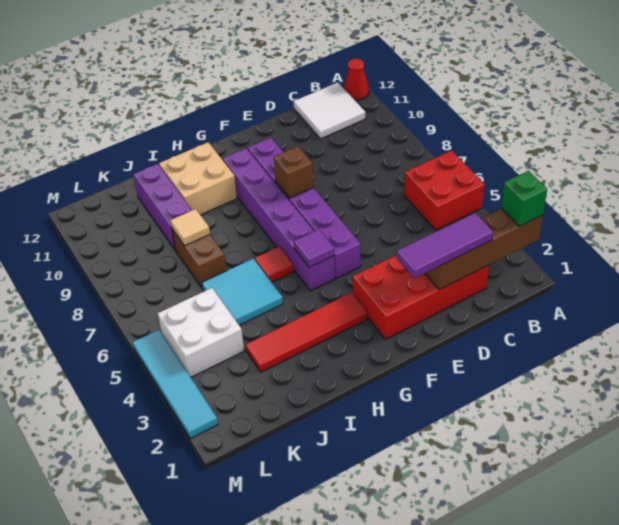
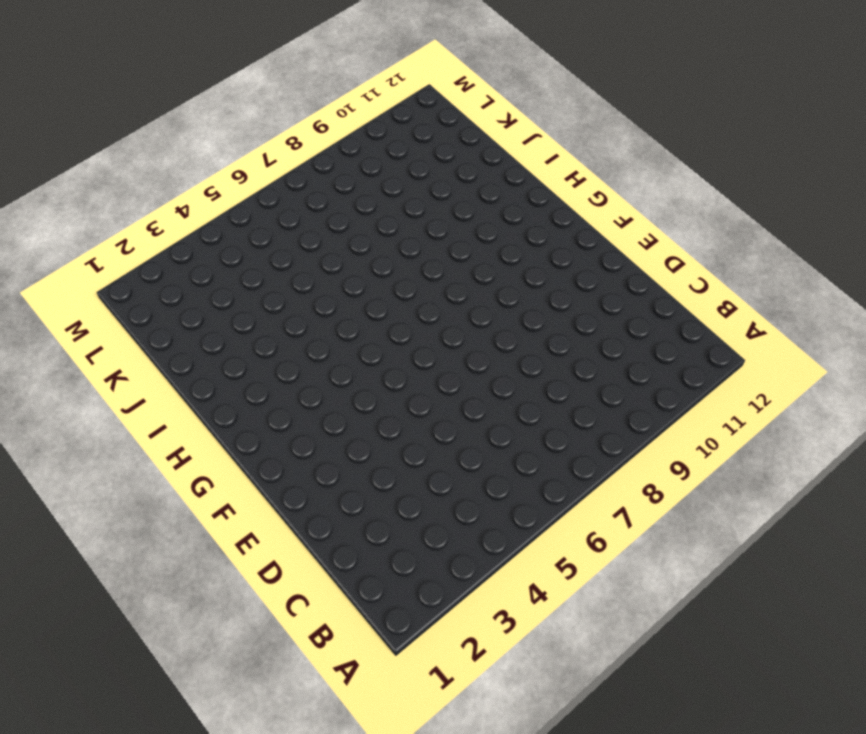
none -> red brick A5:B6 level 1
none -> red cone A12 level 1
none -> white tile B11:C12 level 1

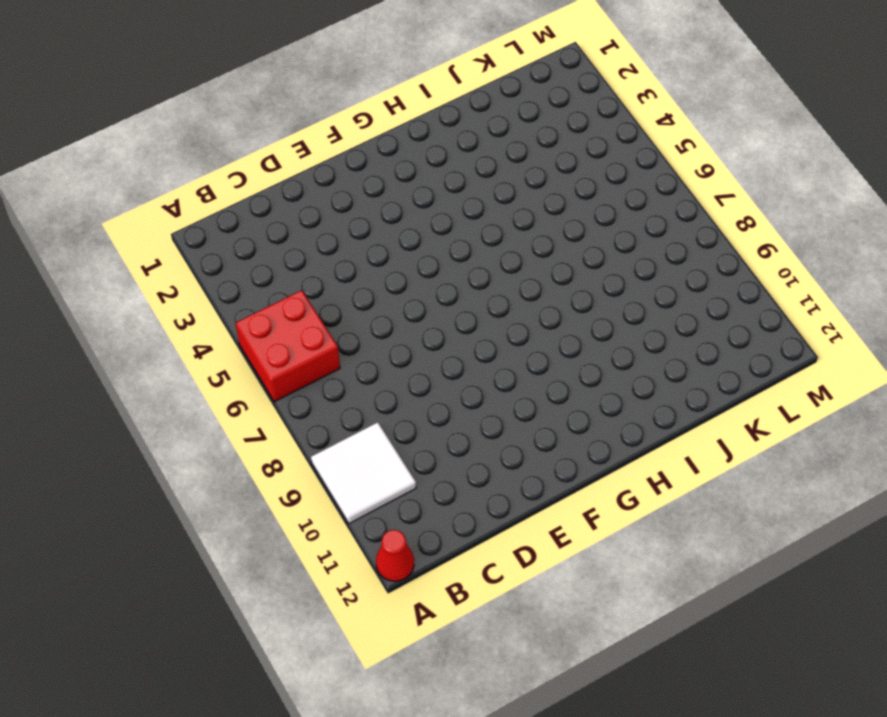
white tile A9:B10 level 1 -> white tile B11:C12 level 1
none -> red brick C2:F3 level 1
none -> purple brick F5:F10 level 1
none -> red tile G3:J3 level 1

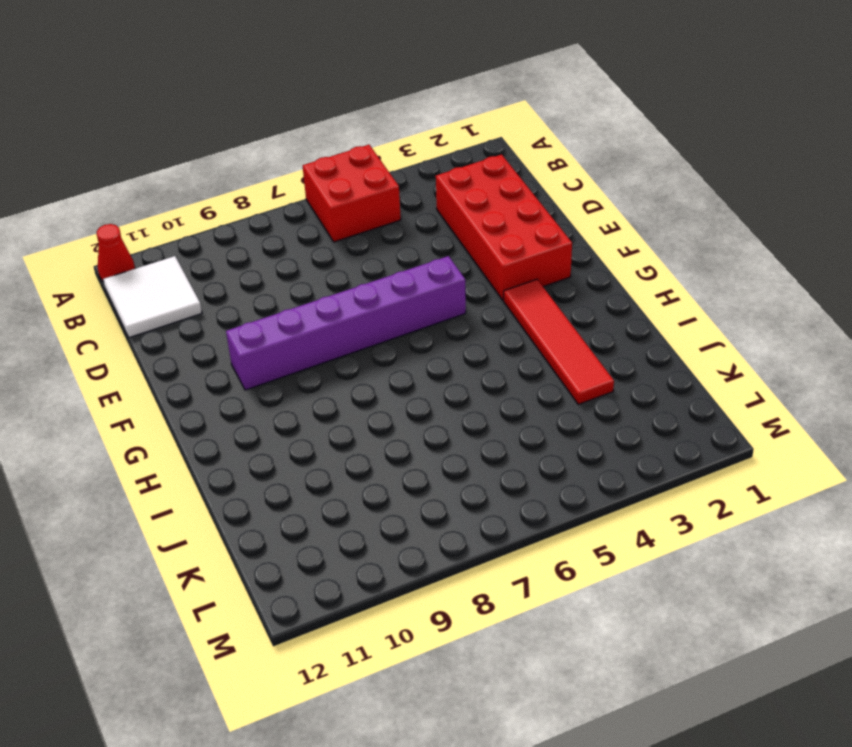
none -> purple brick G5:G10 level 1
none -> red tile H6 level 1
none -> tan brick H10:I11 level 1

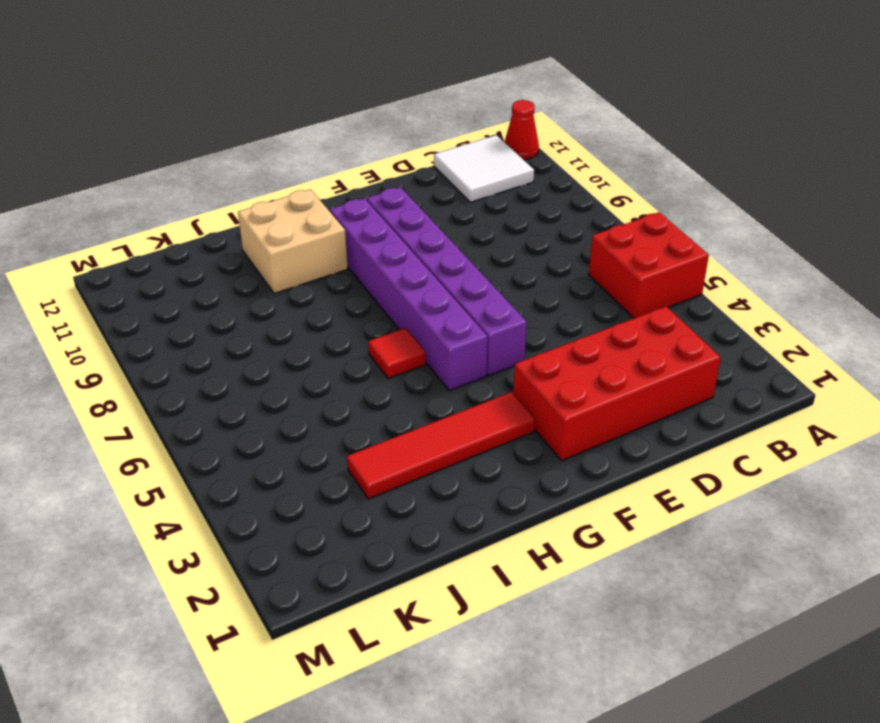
none -> cyan tile I5:J6 level 1
none -> brown brick J7:J8 level 1
none -> purple brick J9:J11 level 1

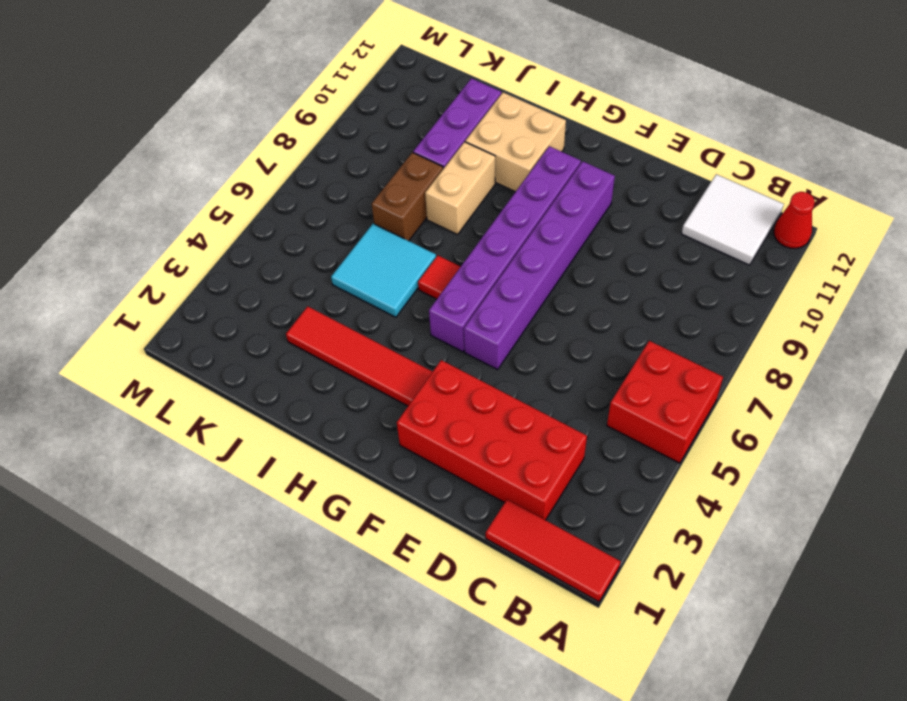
red tile A1:C1 level 1 -> none
tan brick I8:I9 level 1 -> none
none -> white brick K4:L5 level 1
none -> cyan tile M2:M5 level 1
none -> brown brick A2:D2 level 2

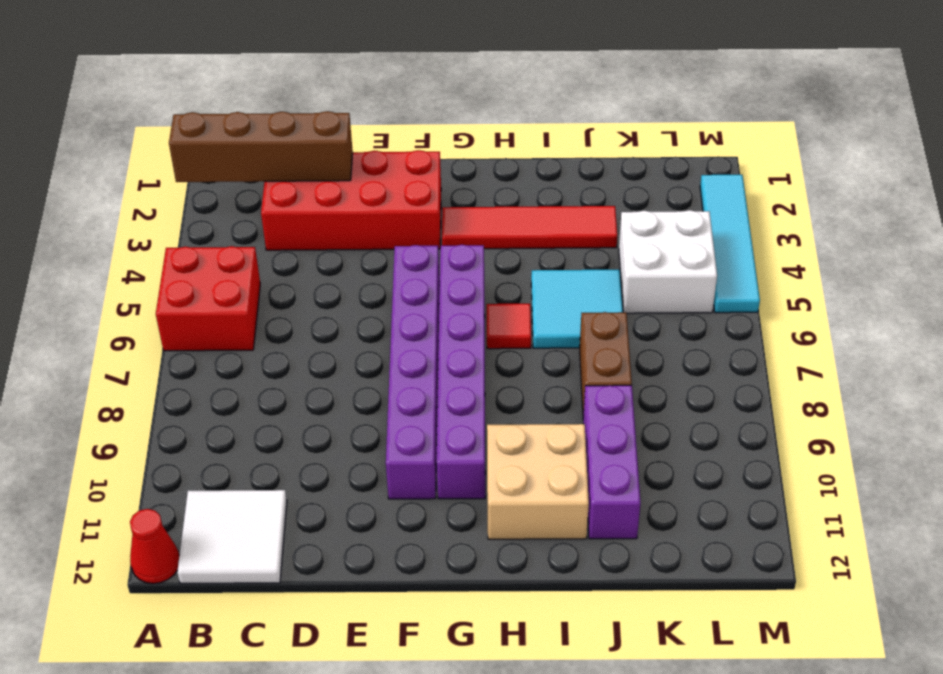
none -> brown brick F8 level 2
none -> purple tile G5 level 2
none -> tan tile J8 level 2

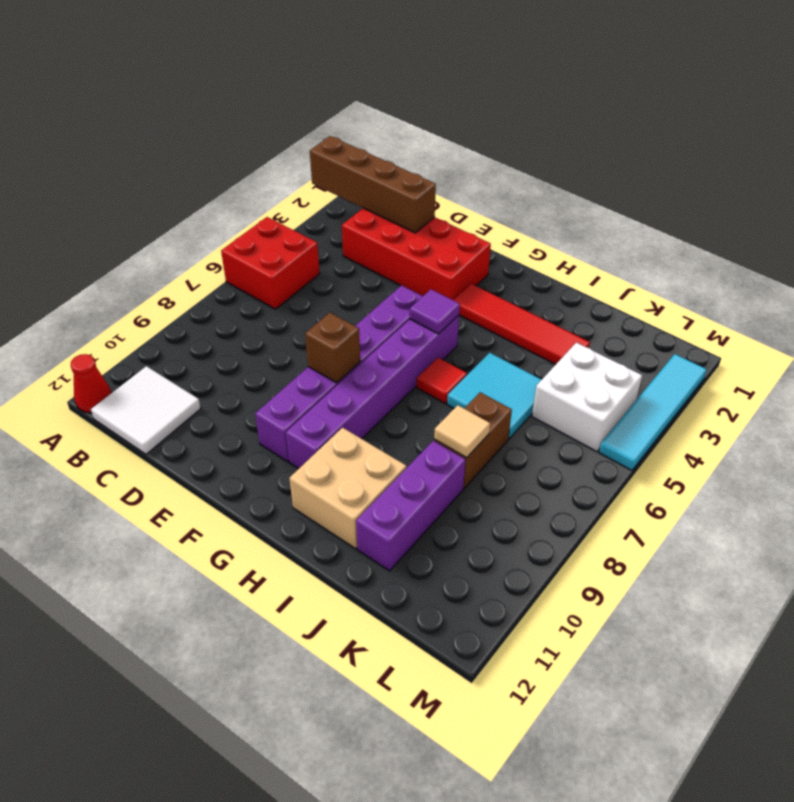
none -> green brick A2 level 3
none -> purple tile C2:E2 level 3

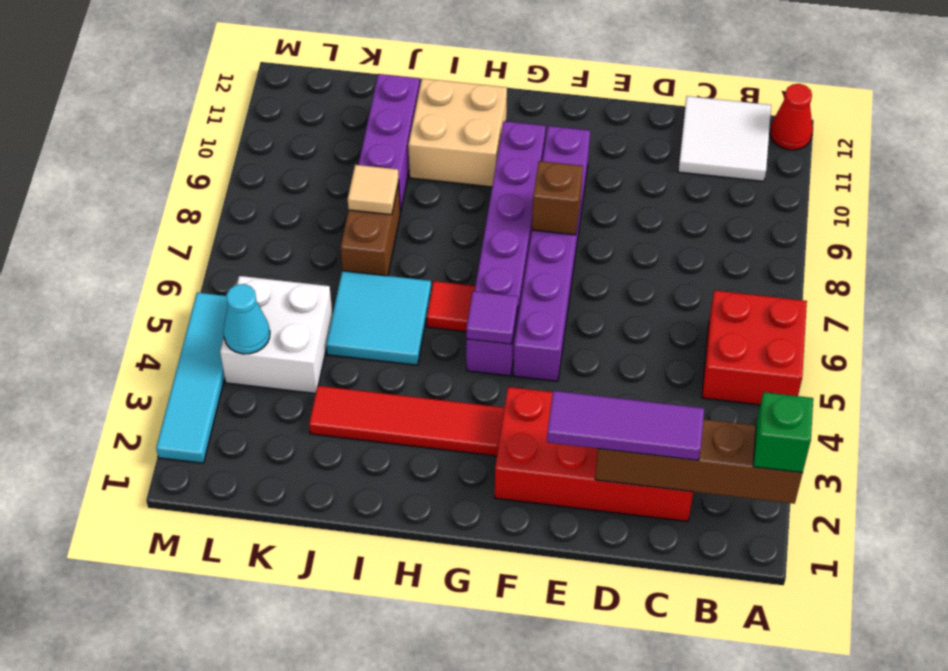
cyan cone L4 level 2 -> none

